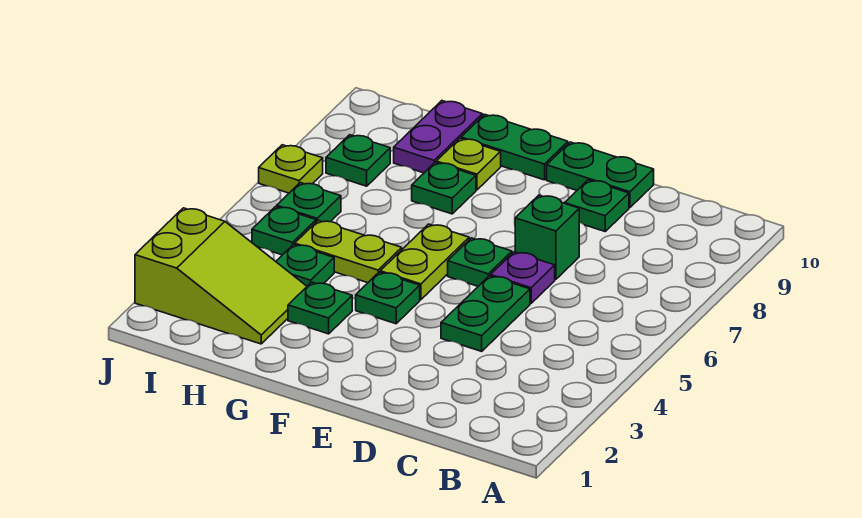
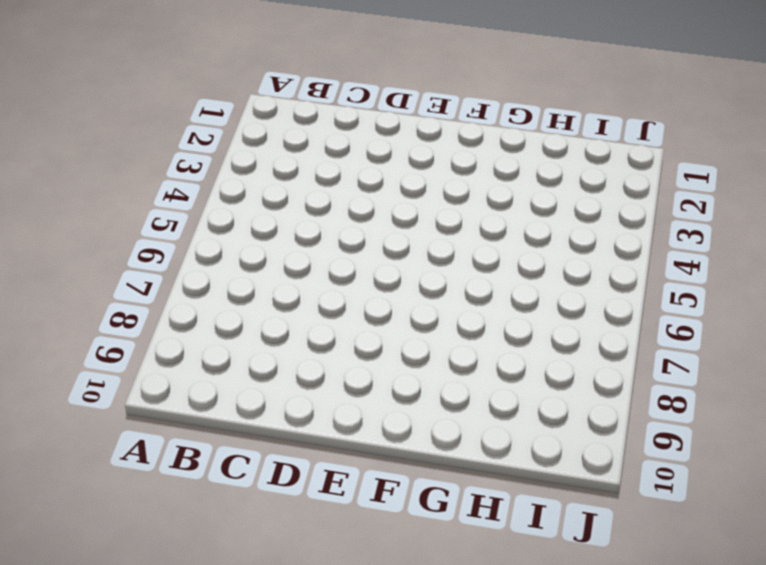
none -> green plate D4:D5 level 1
none -> purple plate D6 level 1
none -> green brick D7 level 1

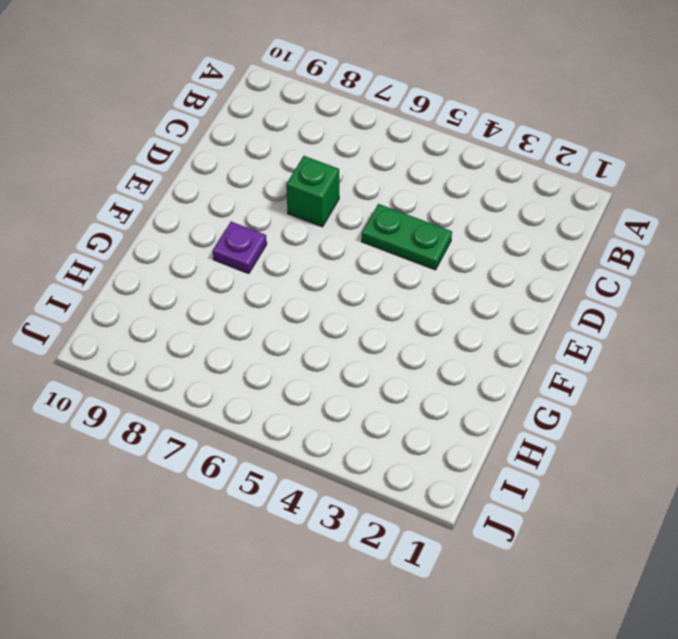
purple plate F8 level 1 -> purple plate D6 level 1
none -> green plate D9 level 1
none -> green plate D10:E10 level 1
none -> green plate E6 level 1

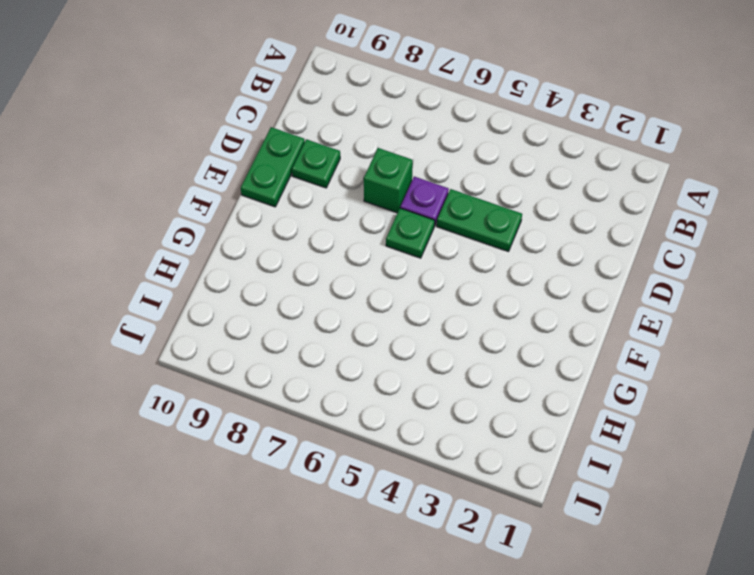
none -> green plate F4 level 1
none -> lime plate F5:F6 level 1
none -> green plate F10:G10 level 1

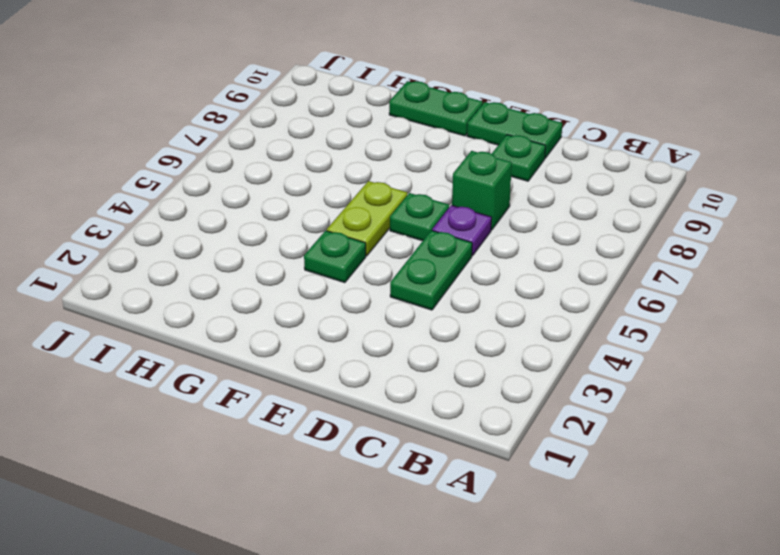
none -> green plate G3 level 1
none -> lime plate G5:H5 level 1
none -> green plate G8 level 1

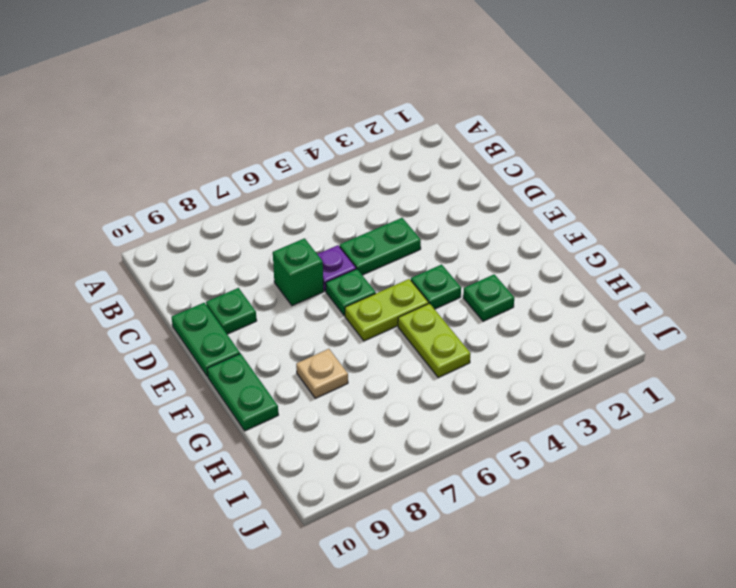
tan plate G8 level 1 -> green plate G8 level 1
none -> lime plate G9 level 1
none -> lime slope H2:J3 level 1 top J
none -> green plate H4 level 1

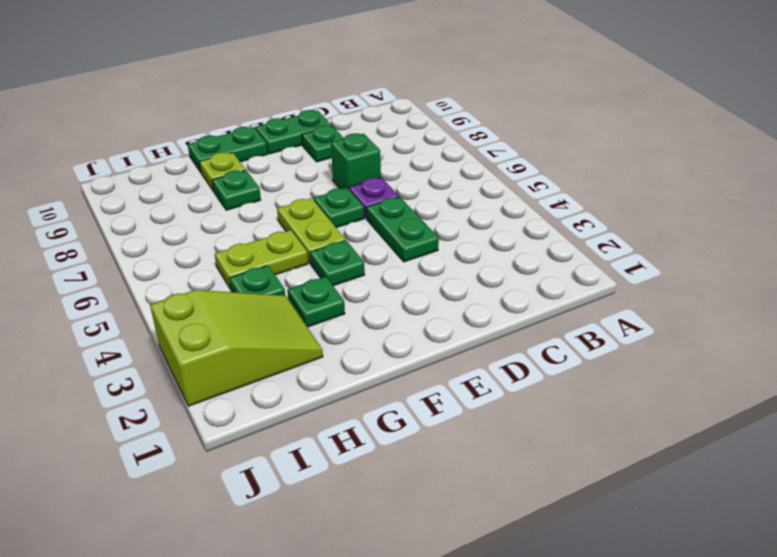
none -> purple plate H9:H10 level 1
none -> green plate I5 level 1
none -> green plate I6 level 1

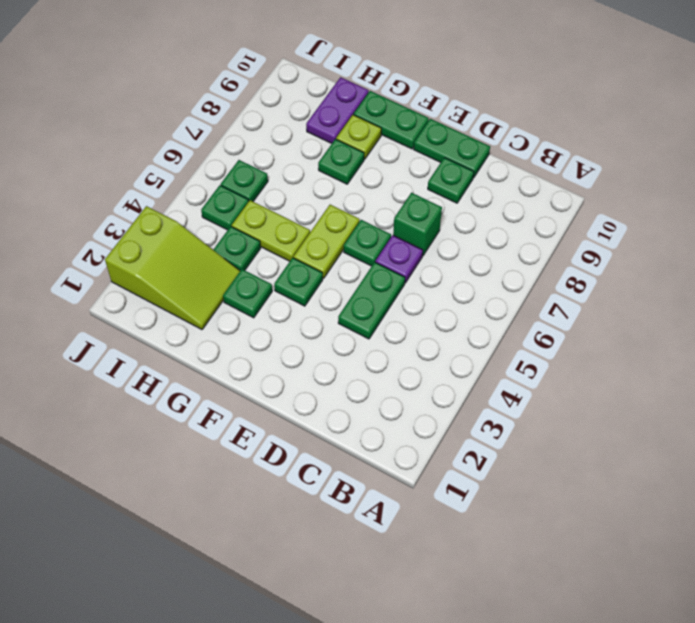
none -> green plate I8 level 1
none -> lime plate J7 level 1

